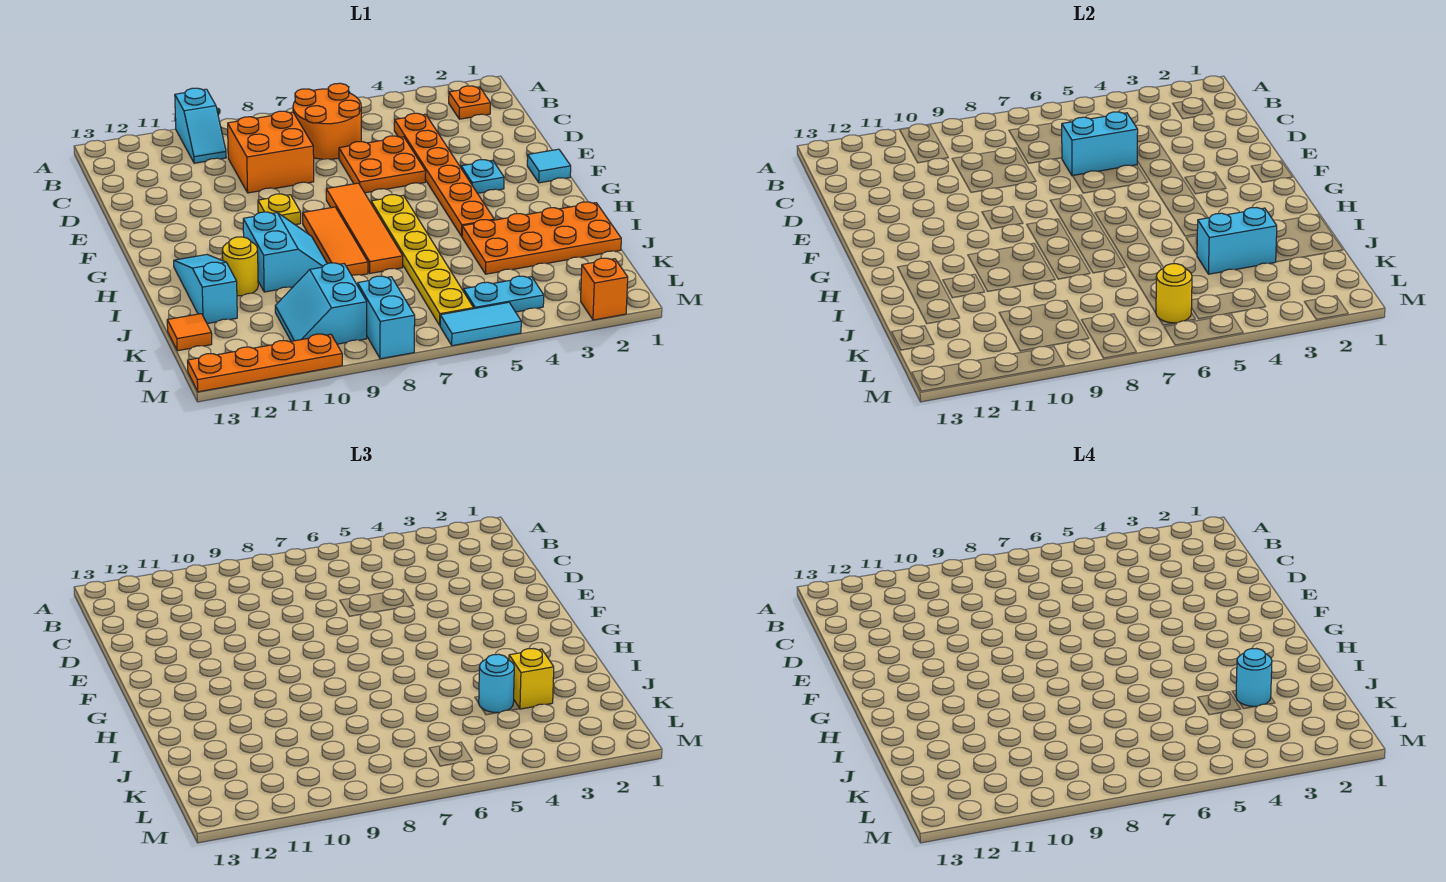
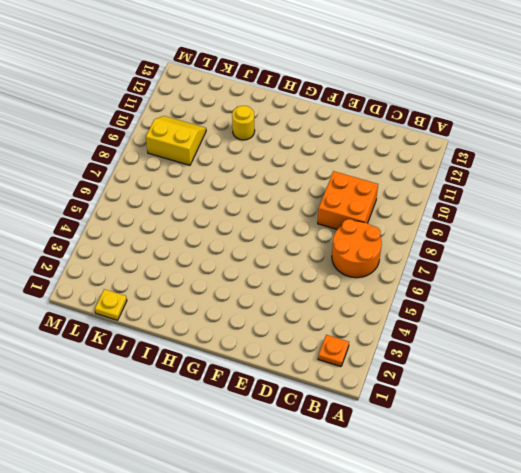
yellow plate K1 level 1 -> yellow plate F9 level 1
yellow slope K9:L10 level 1 top 9 -> cyan slope K9:L10 level 1 top 9
none -> cyan slope A10:B10 level 1 top A
none -> orange plate C4:H4 level 1
none -> orange plate D5:E6 level 1

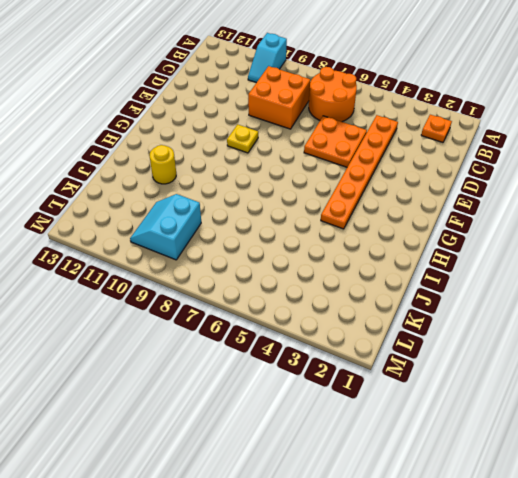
none -> cyan tile F1 level 1
none -> cyan plate F3 level 1
none -> orange tile F7:I7 level 1

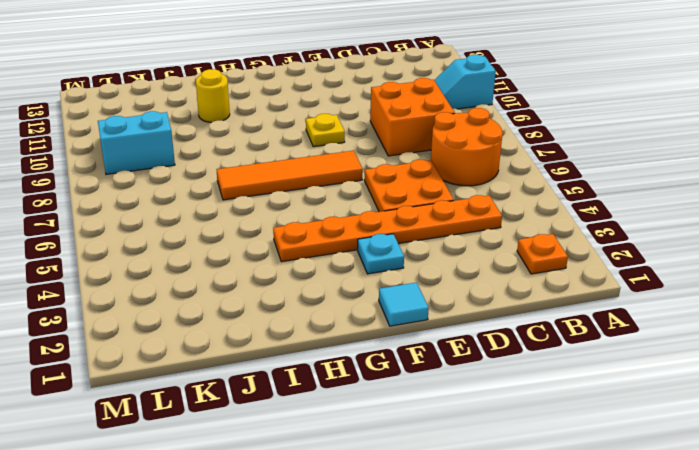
none -> yellow plate G6:L6 level 1
none -> orange tile G8:I8 level 1
none -> cyan slope H9:I10 level 1 top 10

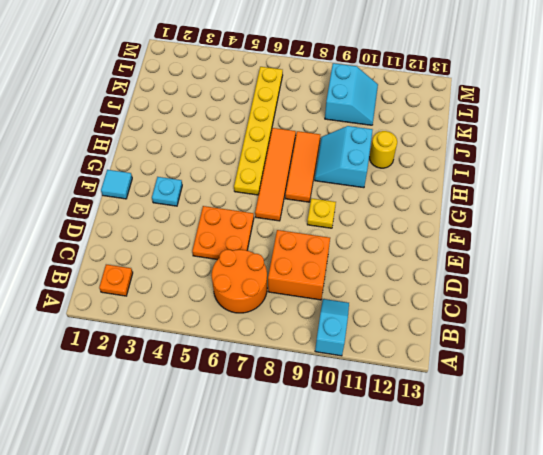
none -> orange plate C4:H4 level 1
none -> cyan slope H12:J12 level 1 top J
none -> orange plate I1:J4 level 1

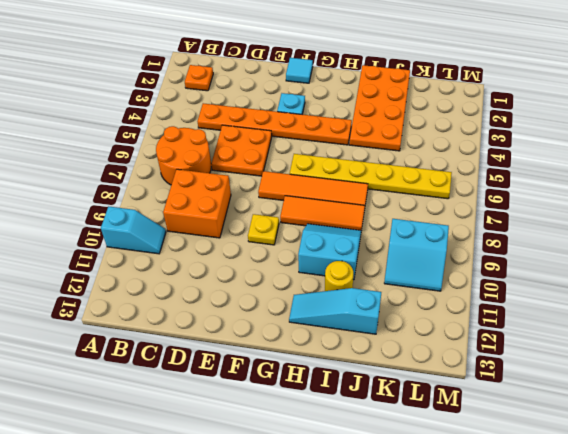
none -> orange tile K13 level 1
none -> cyan plate L4:L5 level 1
none -> cyan brick L8:M8 level 1

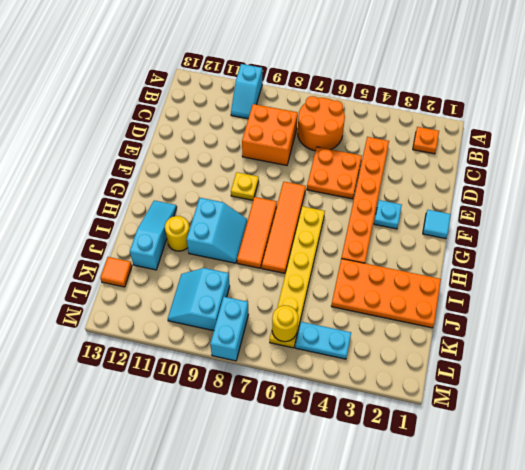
none -> orange brick M2 level 1
none -> cyan tile M5:M6 level 1
none -> orange plate M10:M13 level 1

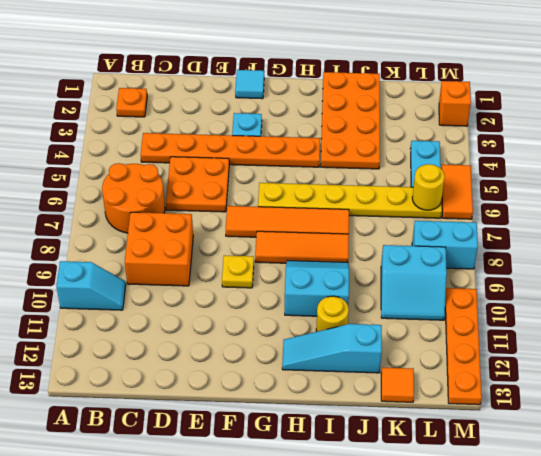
orange tile M5:M6 level 1 -> cyan tile M5:M6 level 1
none -> cyan brick D5:D6 level 2
none -> cyan brick J3:J4 level 2
none -> yellow brick J3 level 3

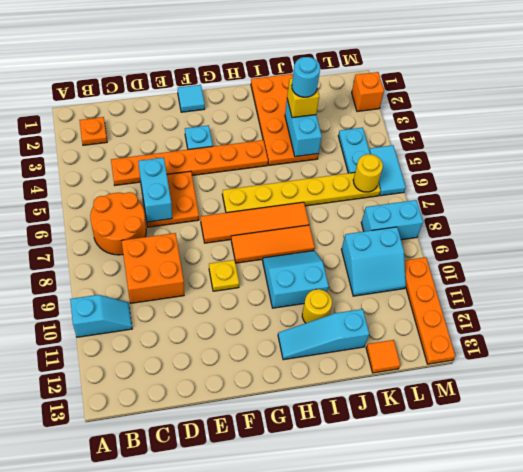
none -> cyan round brick J4 level 3

